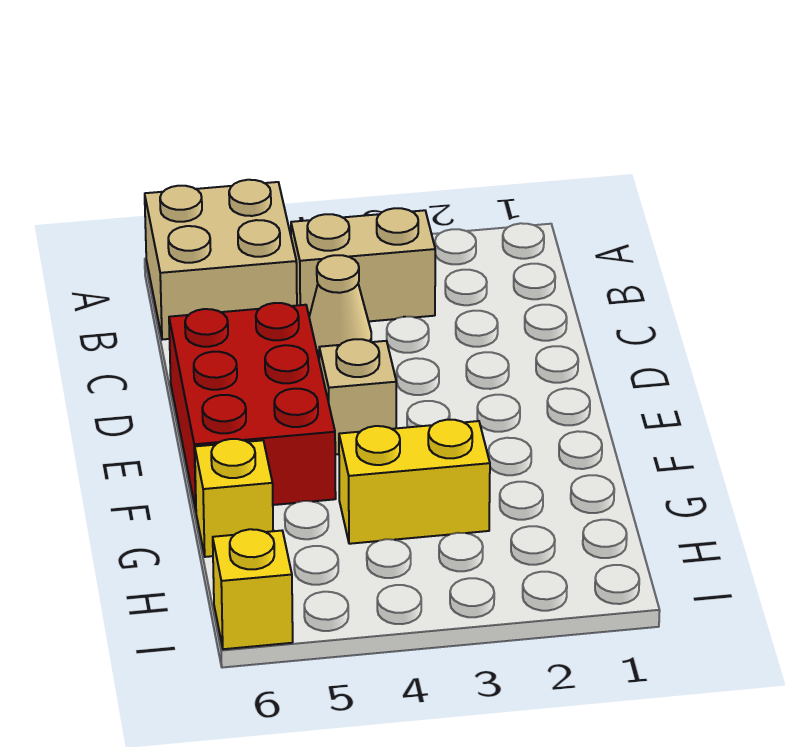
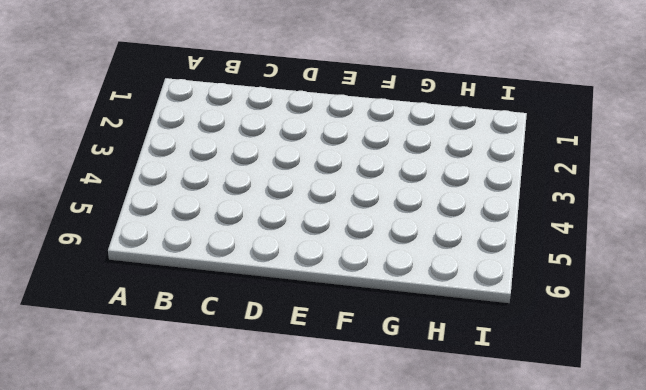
none -> tan brick A5:B6 level 1
none -> tan brick B3:B4 level 1

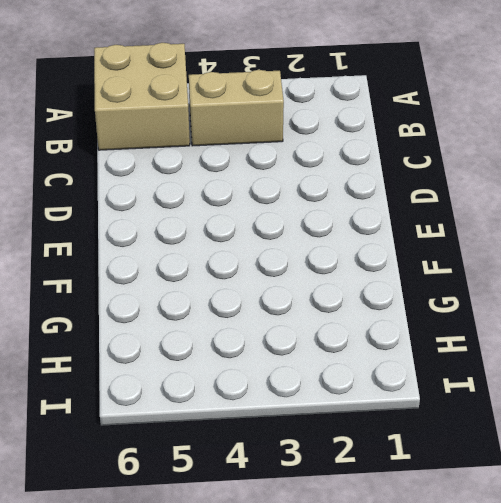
none -> tan cone C4 level 1
none -> red brick D5:F6 level 1

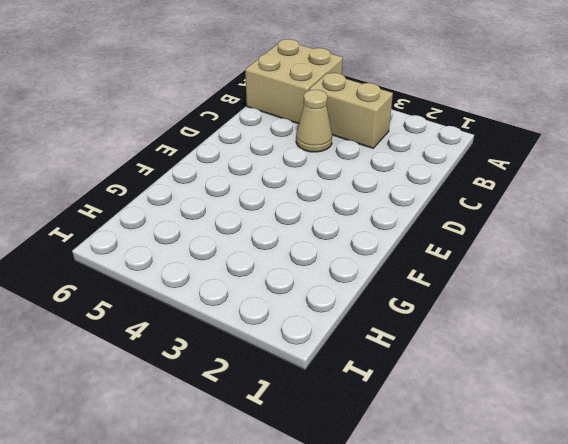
none -> red brick D5:F6 level 1
none -> tan brick E4 level 1

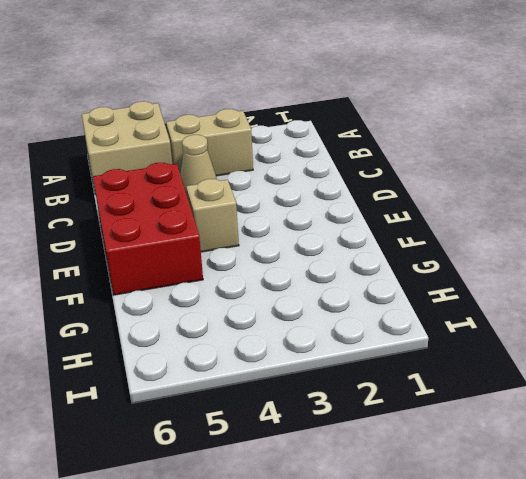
none -> yellow brick G3:G4 level 1
none -> yellow brick G6 level 1

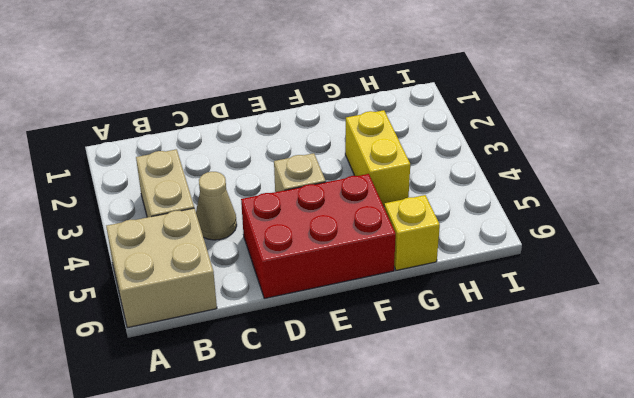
none -> yellow brick I6 level 1

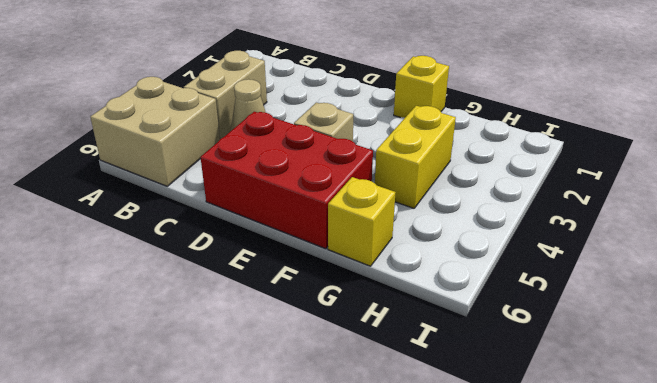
yellow brick F1 level 1 -> yellow brick I6 level 1

